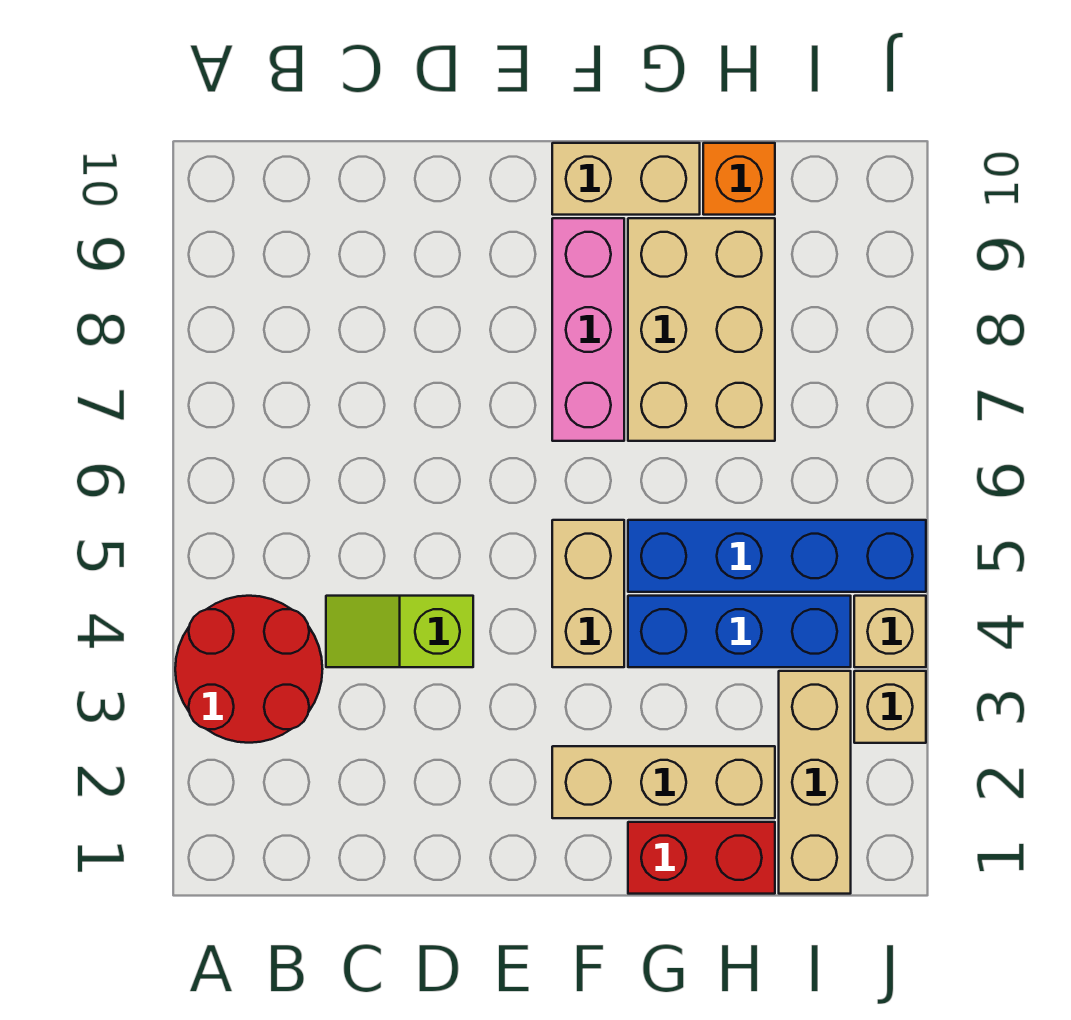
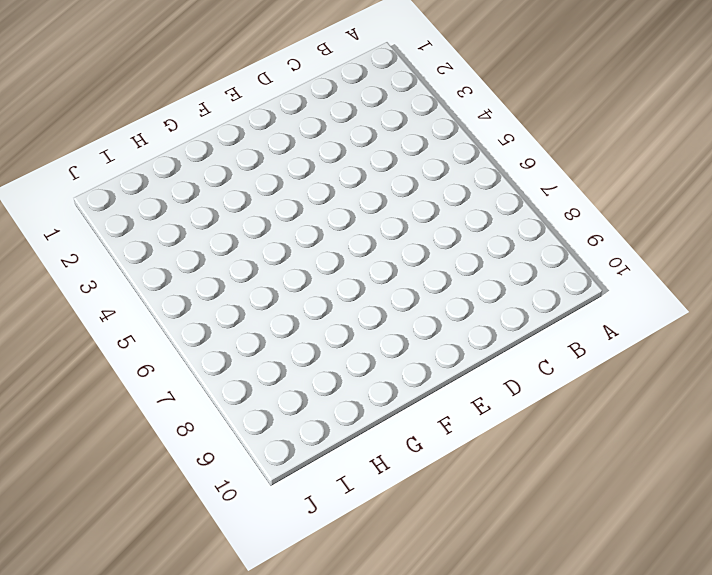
none -> red round brick A3:B4 level 1
none -> lime slope C4:D4 level 1 top D
none -> tan brick F2:H2 level 1

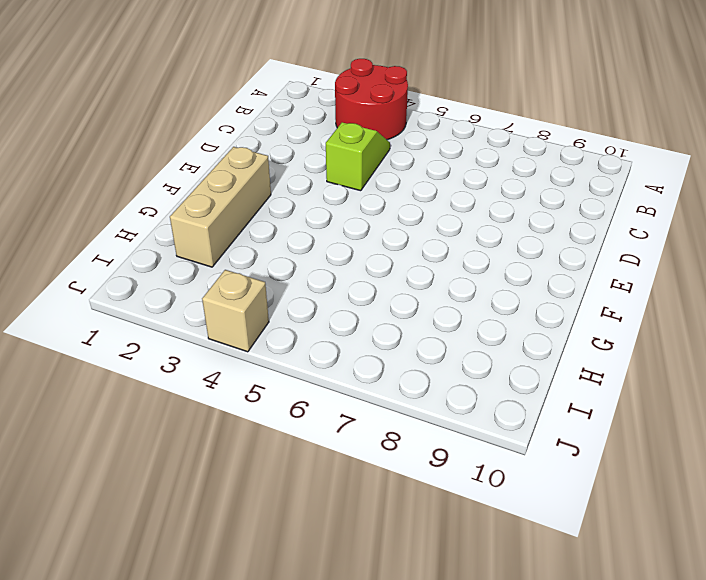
none -> tan brick F4:F5 level 1
none -> pink brick F7:F9 level 1
none -> tan brick F10:G10 level 1

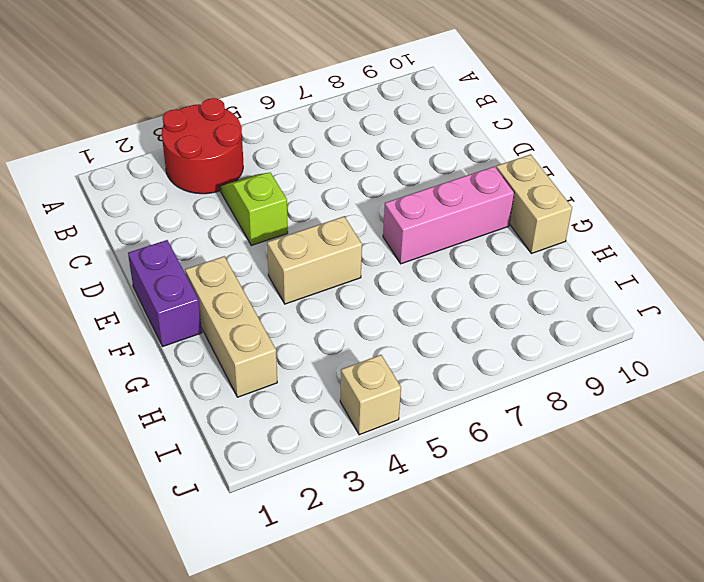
purple brick E1:F1 level 1 -> none
none -> red brick G1:H1 level 1
none -> blue brick G4:I4 level 1
none -> blue brick G5:J5 level 1

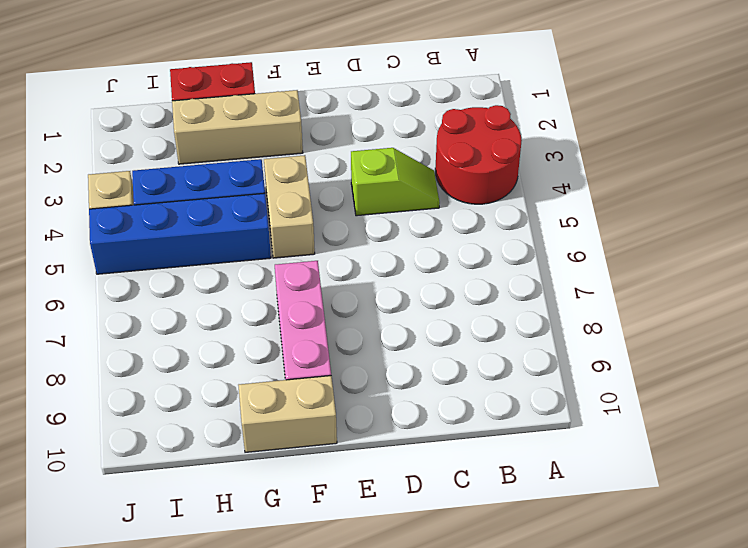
none -> tan brick G7:H9 level 1
none -> orange brick H10 level 1
none -> tan brick I1:I3 level 1

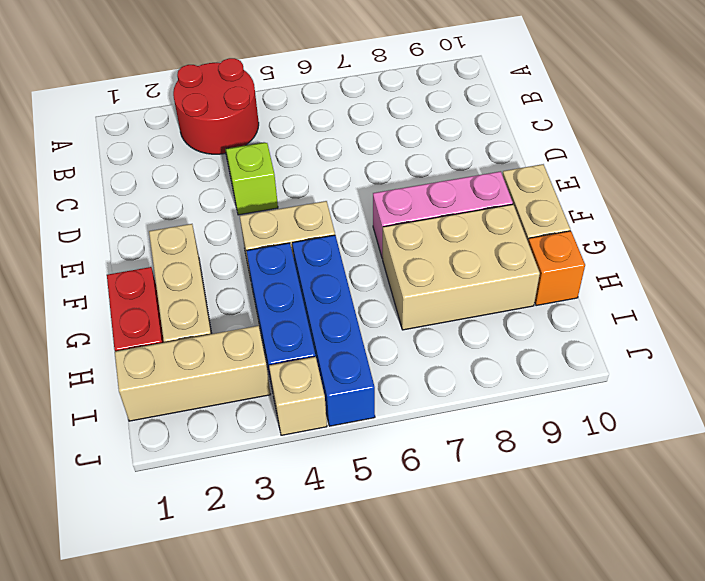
none -> tan brick J3 level 1

